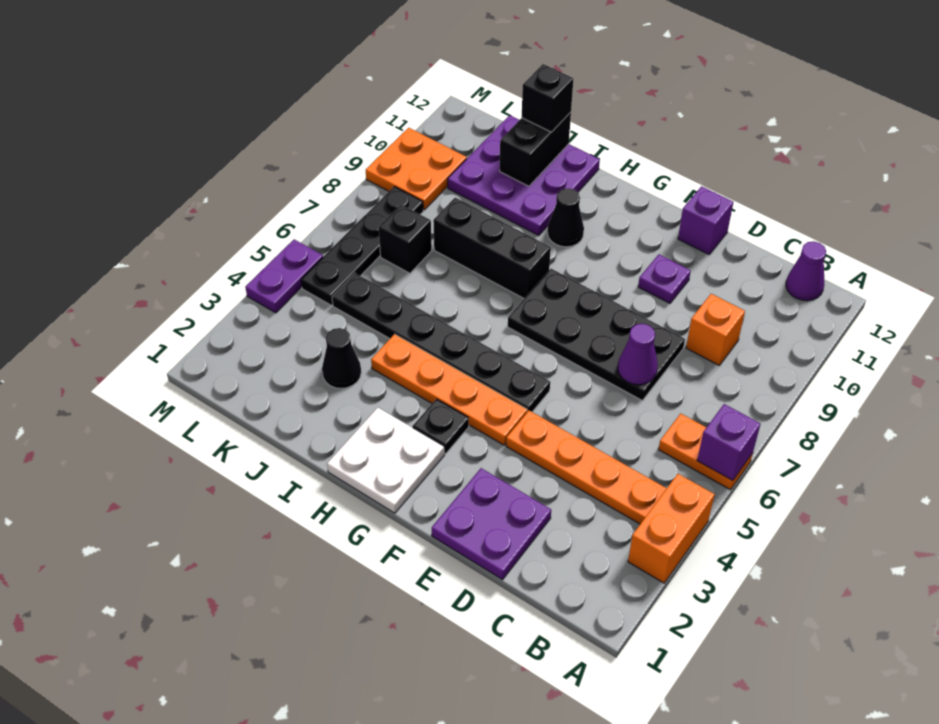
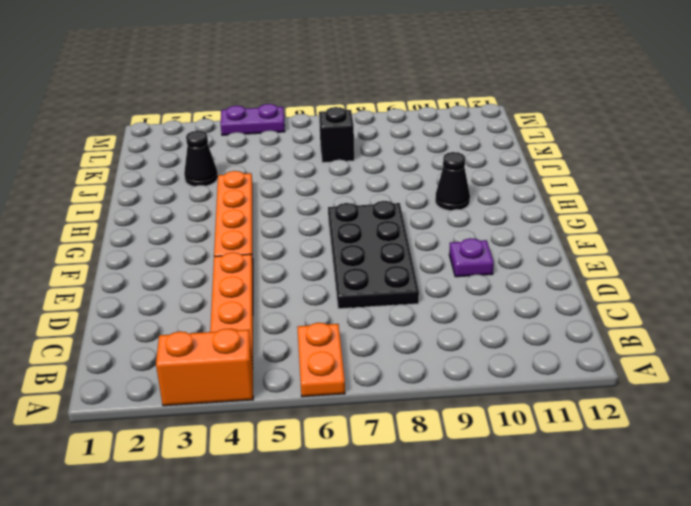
none -> purple cone B12 level 1
none -> orange brick C9 level 1
none -> purple plate D1:E2 level 1

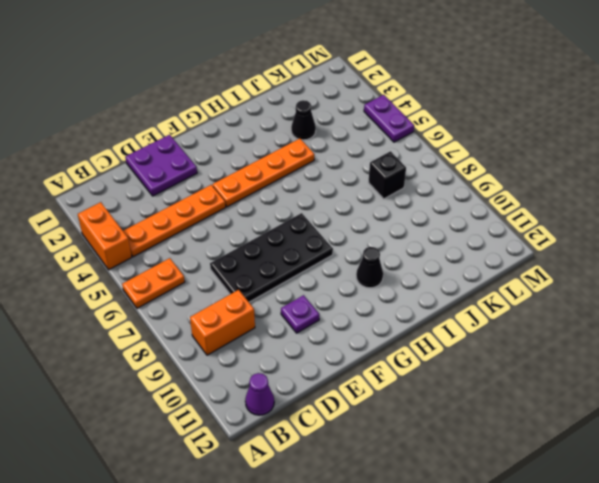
orange brick B9:C9 level 1 -> orange brick C9 level 1
none -> purple brick E12 level 1
none -> black plate F5:K5 level 1
none -> white plate G1:H2 level 1

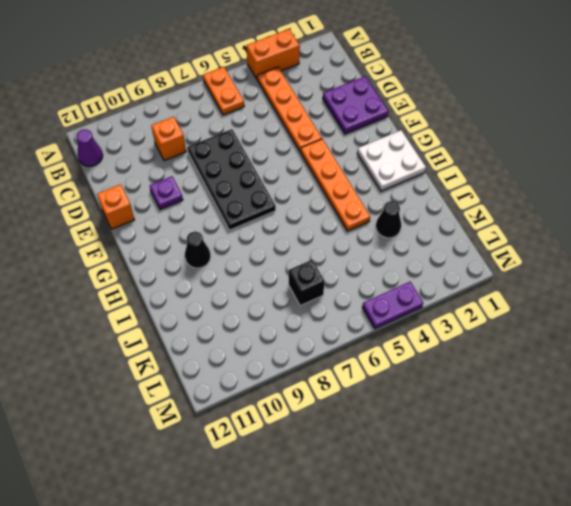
orange brick E12 level 1 -> purple brick E12 level 1
none -> black plate F5:K5 level 1
none -> black plate G3 level 1
none -> black brick H8:J8 level 1

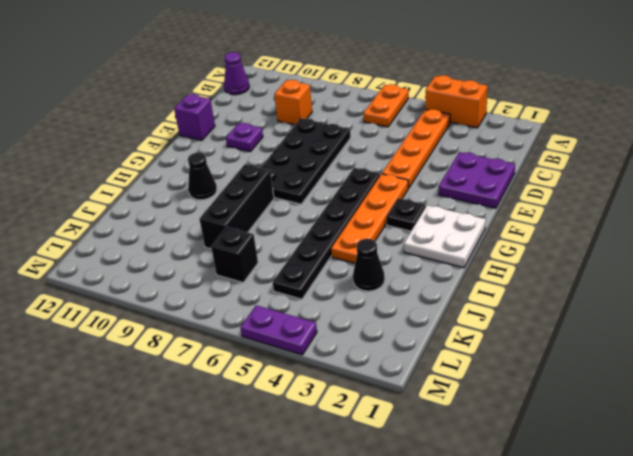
none -> purple plate I10:K12 level 1
none -> black plate L5:L8 level 1
none -> orange plate L9:M10 level 1

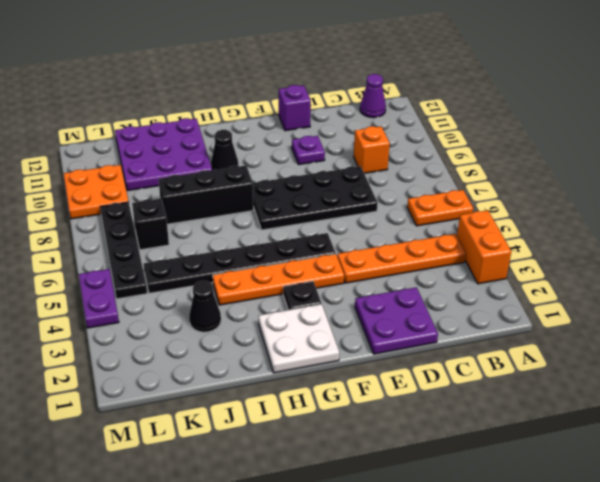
none -> purple brick A6 level 2
none -> purple cone D7 level 2
none -> black brick J11:J12 level 2

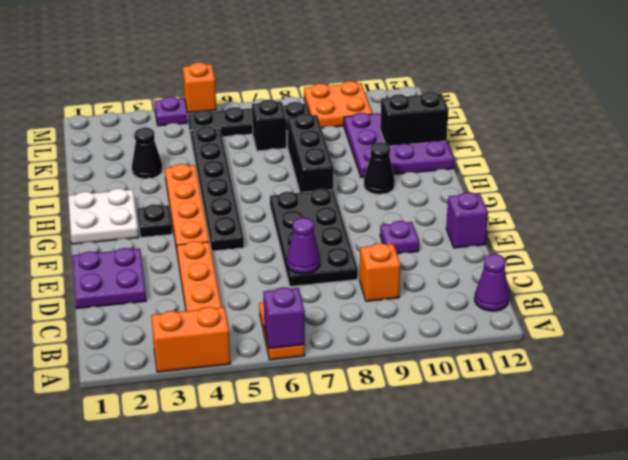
orange brick M5 level 2 -> none
none -> black brick J12 level 3

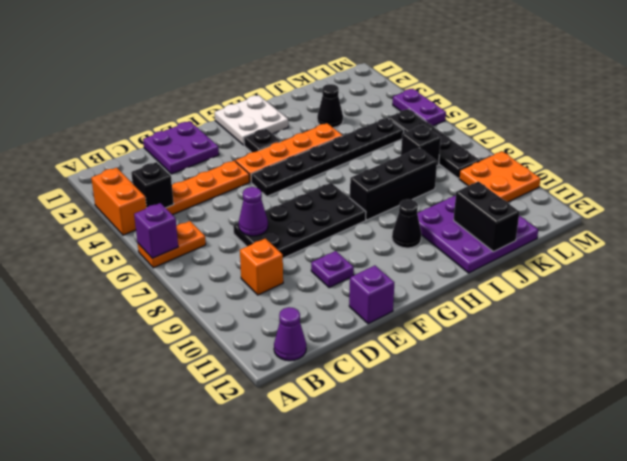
black brick B4 level 2 -> black brick J12 level 3

